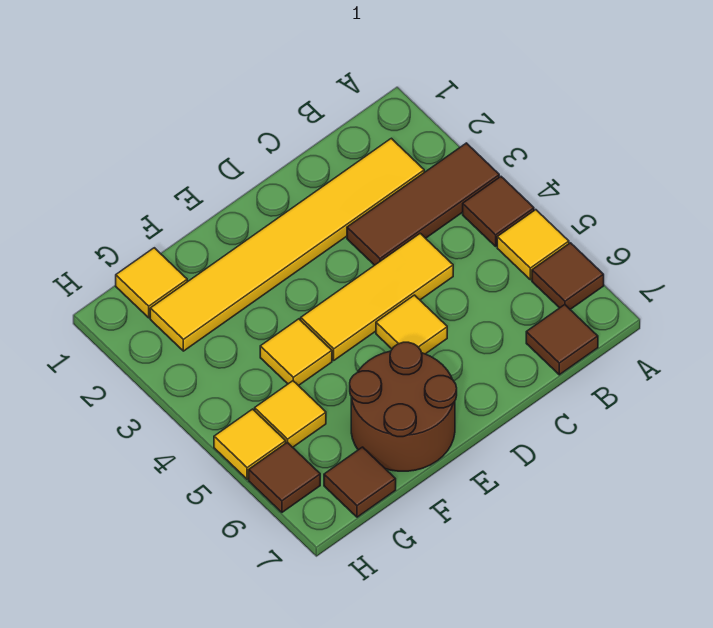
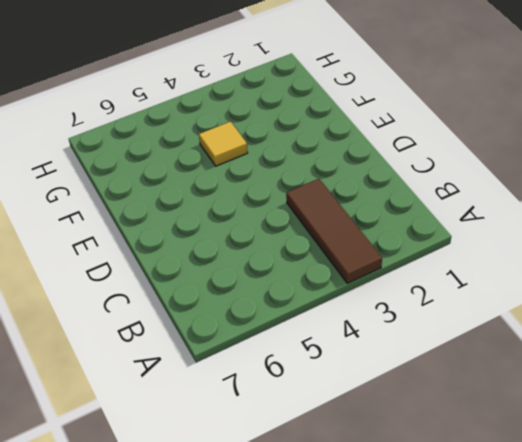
none -> brown tile A4 level 1
none -> yellow tile A5 level 1
none -> brown tile A6 level 1

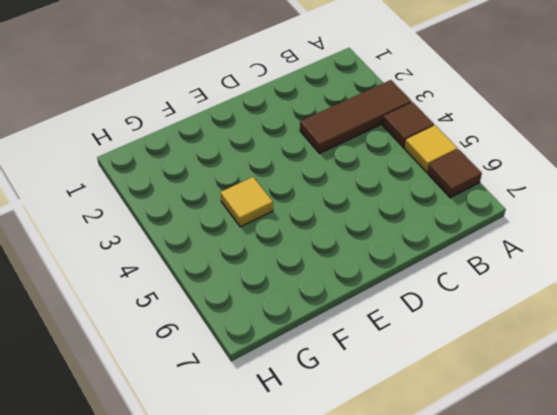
none -> yellow tile B2:G2 level 1
none -> brown tile B7 level 1
none -> yellow tile C4:E4 level 1

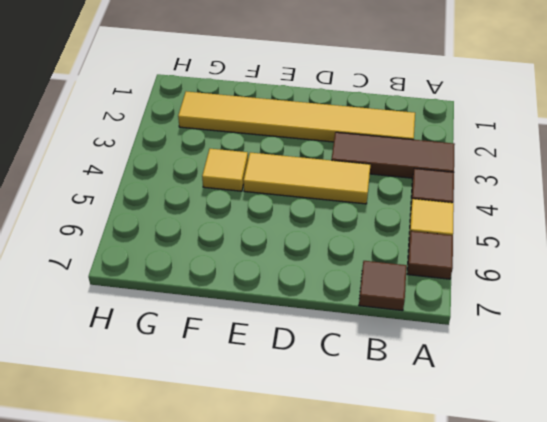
none -> yellow tile D5 level 1
none -> brown round brick E6:F7 level 1
none -> yellow tile G1 level 1

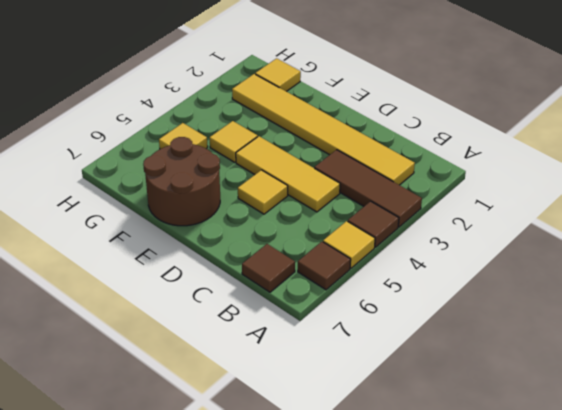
none -> brown tile G7 level 1
none -> yellow tile H5 level 1
none -> brown tile H6 level 1

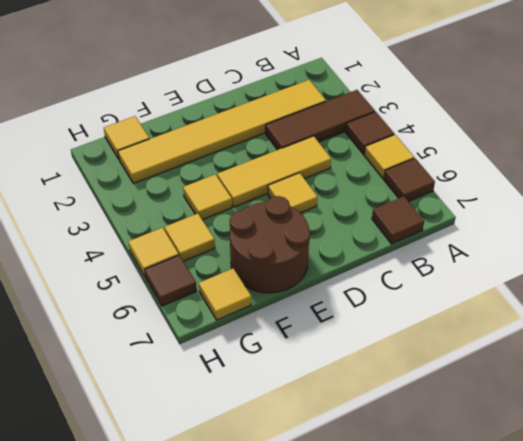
yellow tile G7 level 1 -> brown tile G7 level 1

